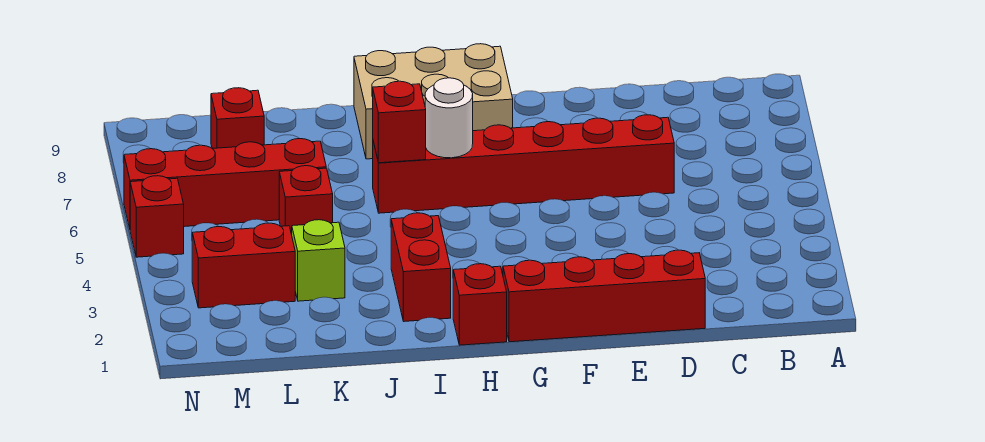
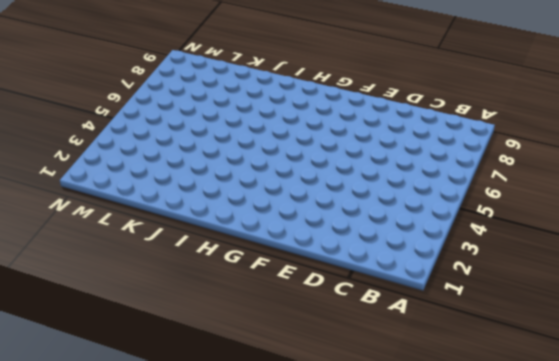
none -> red brick D1:G1 level 1
none -> red brick D6:I6 level 1
none -> tan brick G8:I9 level 1

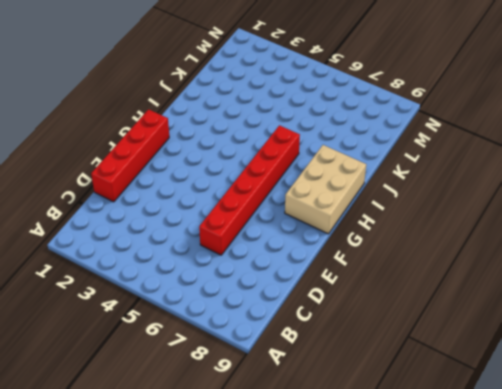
none -> red brick H1 level 1
none -> red brick I2:I3 level 1
none -> lime brick K3 level 1

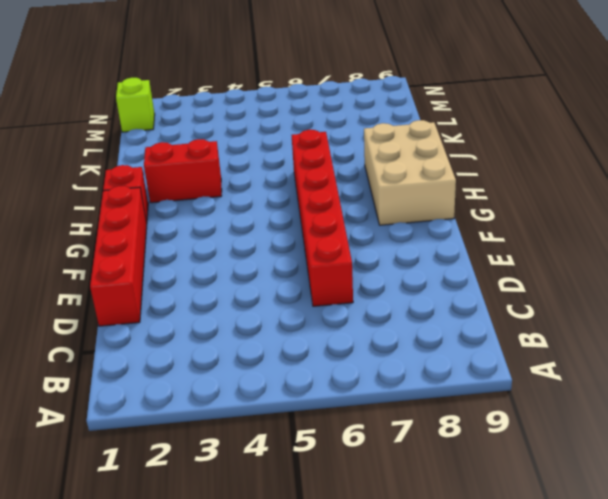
lime brick M1 level 1 -> lime brick K3 level 1
none -> red brick K5 level 1
none -> red brick K6:N6 level 1
none -> red brick L3:M3 level 1

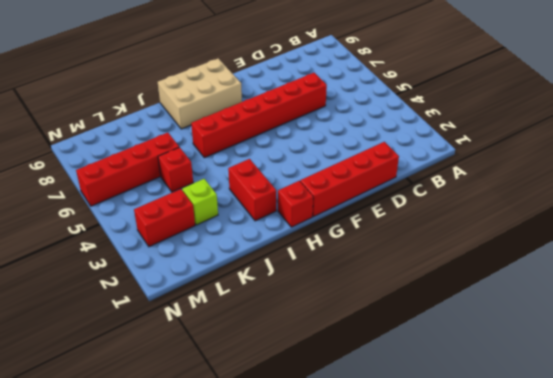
none -> red brick L8 level 1
none -> red brick N5 level 1
none -> white round brick H6 level 2

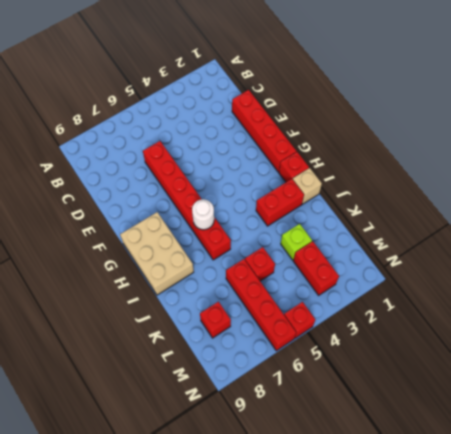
tan brick I1 level 1 -> none
none -> red brick I6 level 2

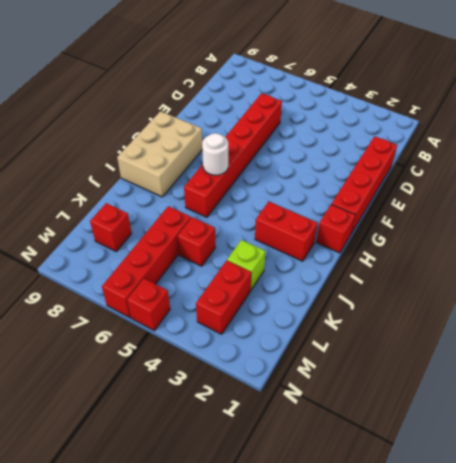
none -> red brick I6 level 2

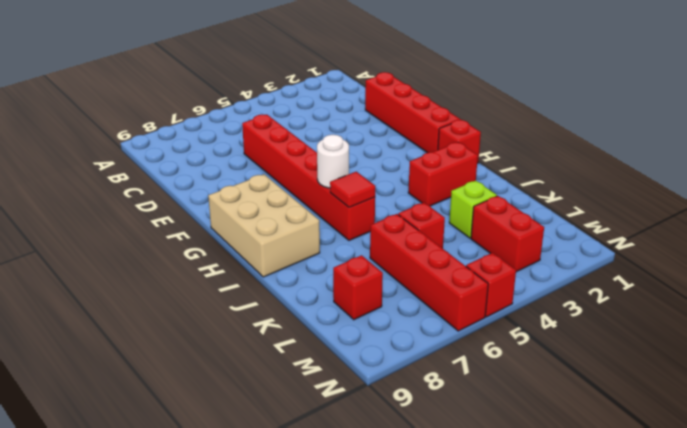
red tile I6 level 2 -> red brick I6 level 2

